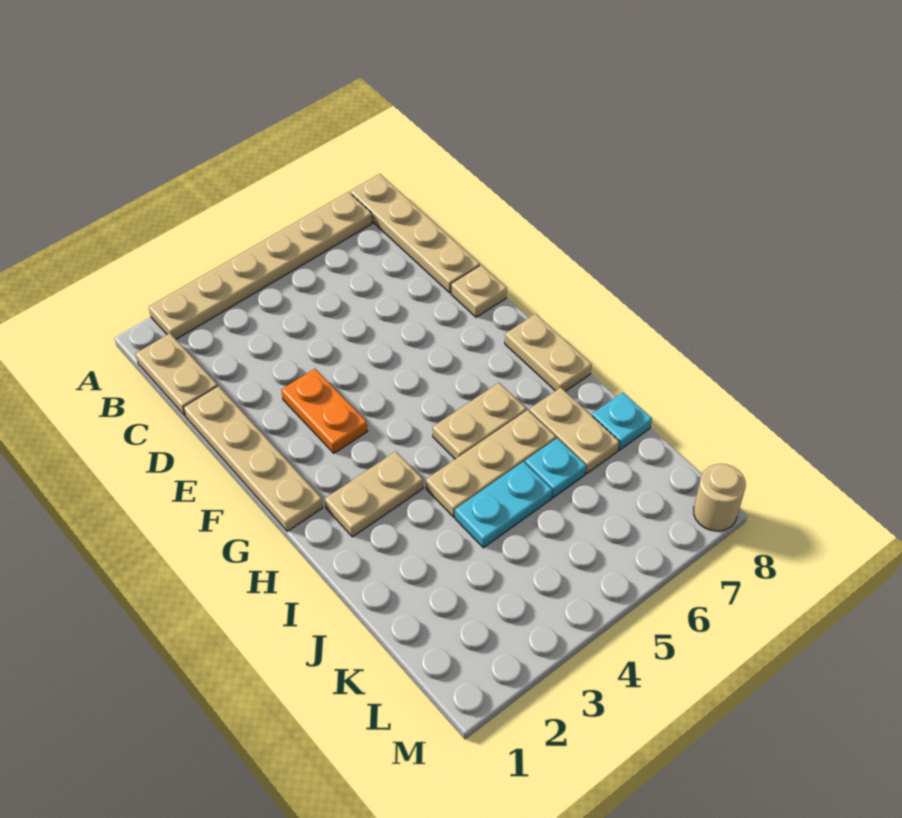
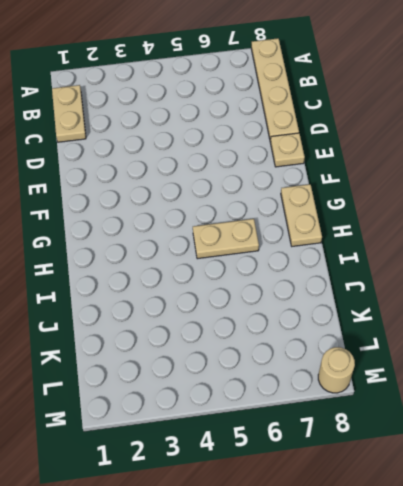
none -> tan plate A2:A7 level 1
none -> tan plate D1:G1 level 1
none -> orange plate E3:F3 level 1

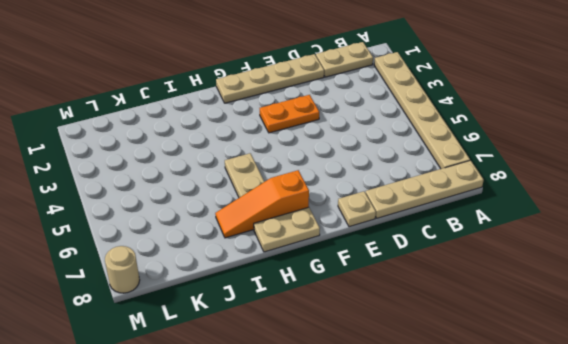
orange slope G7:I7 level 1 top G -> tan plate I7:J7 level 1
none -> tan plate H2:H3 level 1
none -> tan plate I4:I6 level 1
none -> cyan plate J4:J5 level 1

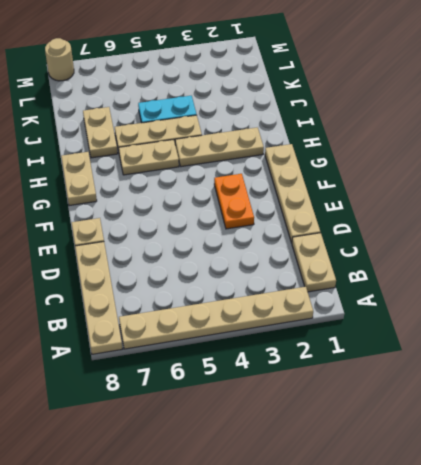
tan plate H2:H4 level 1 -> tan plate H2:H3 level 1
none -> cyan plate J6 level 1
none -> cyan plate J8 level 1

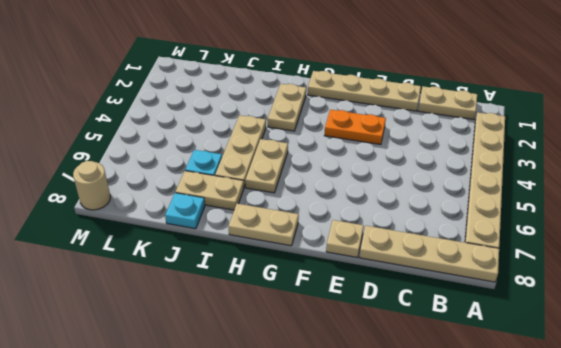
none -> cyan plate J4:J5 level 1

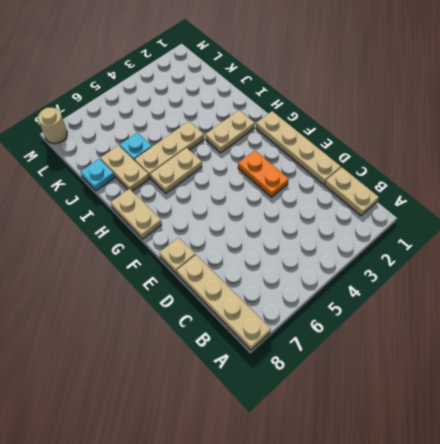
none -> tan plate A2:A7 level 1
none -> cyan plate J4:J5 level 1

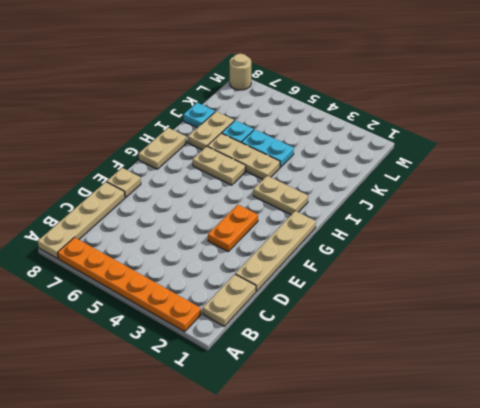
orange plate A2:A7 level 1 -> tan plate A2:A7 level 1

